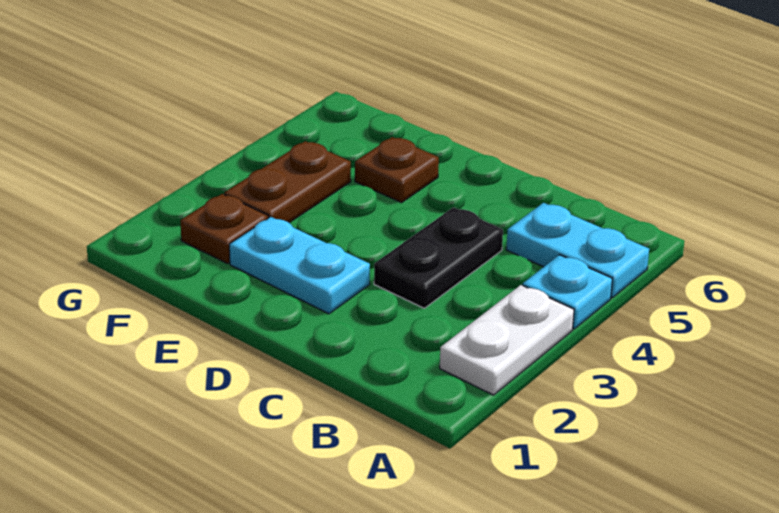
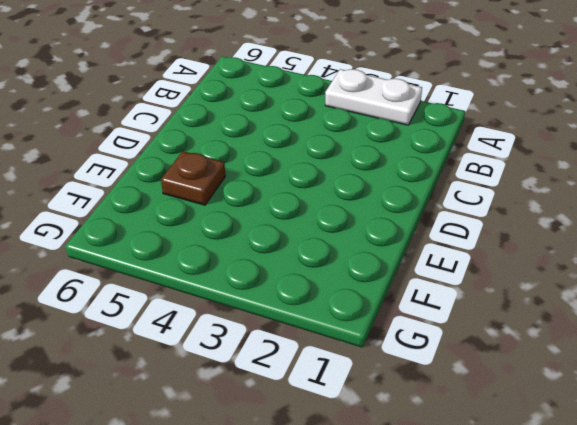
none -> cyan plate A4 level 1
none -> cyan plate A5:B5 level 1

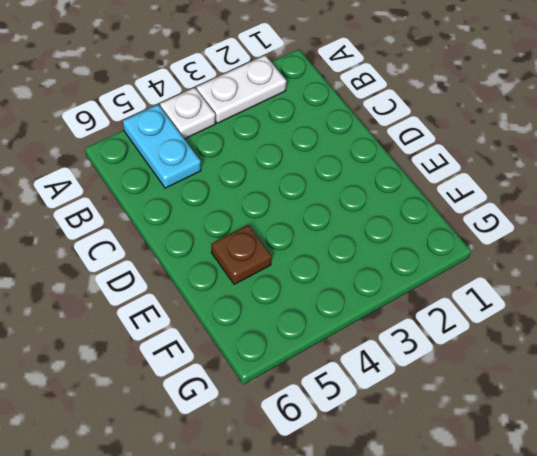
white plate A4 level 1 -> cyan plate A4 level 1
none -> black plate C3:C4 level 1
none -> cyan plate D2:E2 level 1

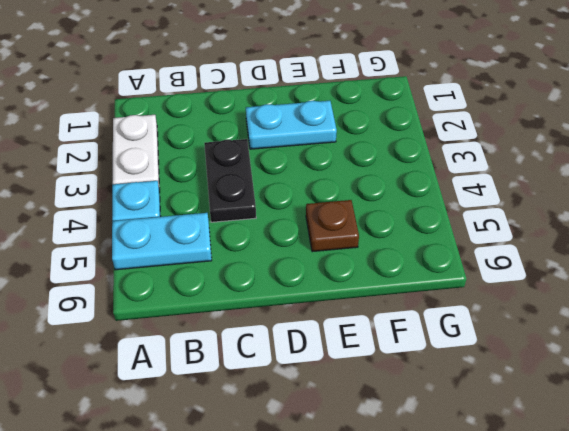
none -> brown plate F2 level 1
none -> brown plate F3:F4 level 1

